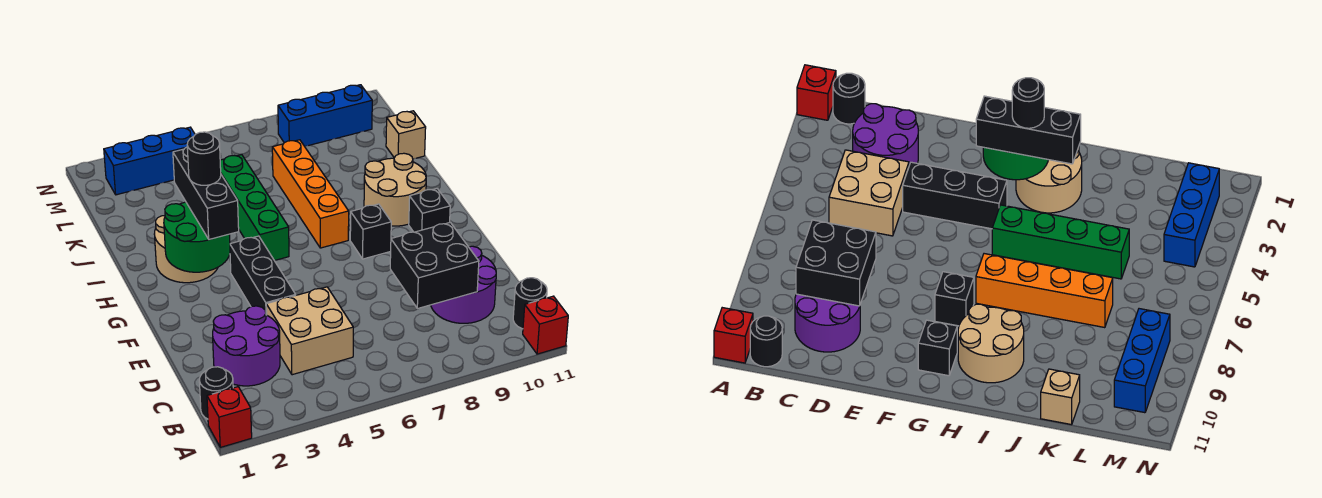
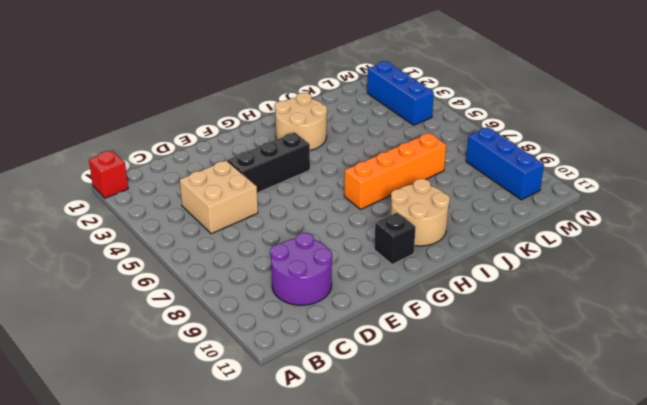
none -> red brick A11 level 1
none -> black round brick B1 level 1
none -> black round brick B11 level 1

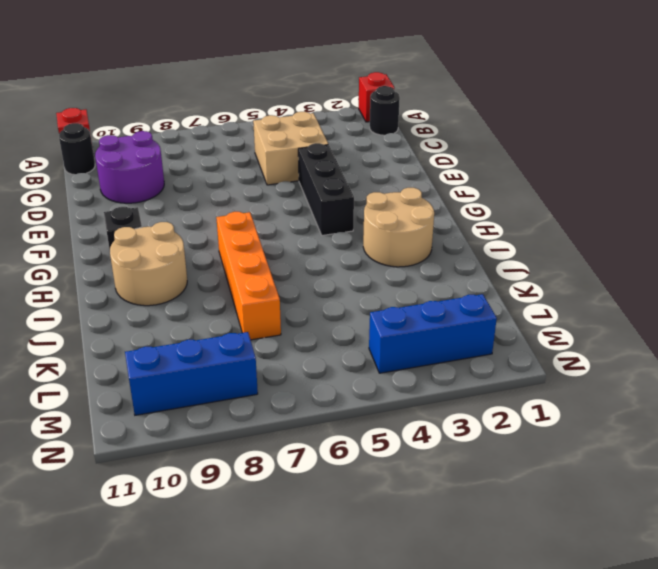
none -> purple round brick C2:D3 level 1
none -> black brick G8 level 1
none -> green brick H5:K5 level 1

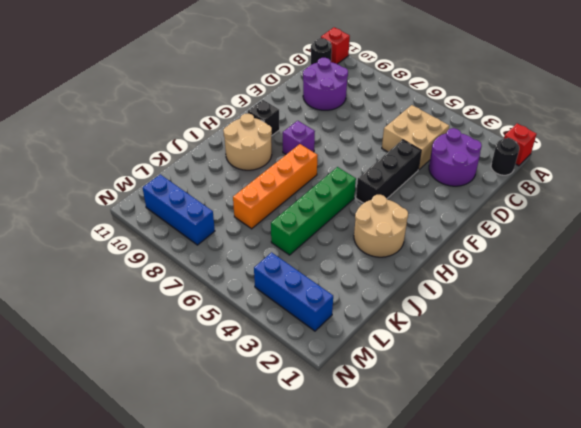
purple brick G8 level 1 -> black brick G8 level 1
none -> tan brick K11 level 1
none -> black brick C8:D9 level 2
none -> green round brick G2:H3 level 2

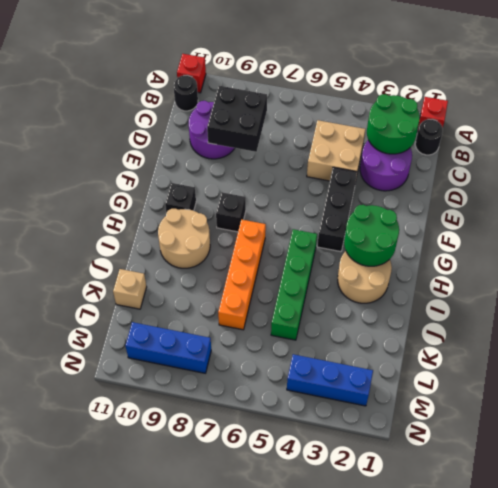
green round brick B2:C3 level 2 -> none
none -> black brick G3:I3 level 3
none -> black round brick H3 level 4

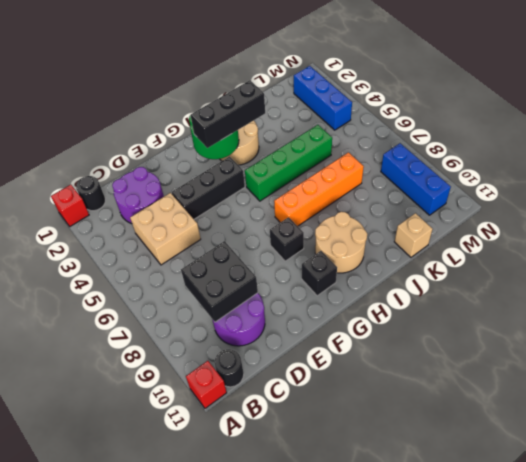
none -> black round brick H3 level 4

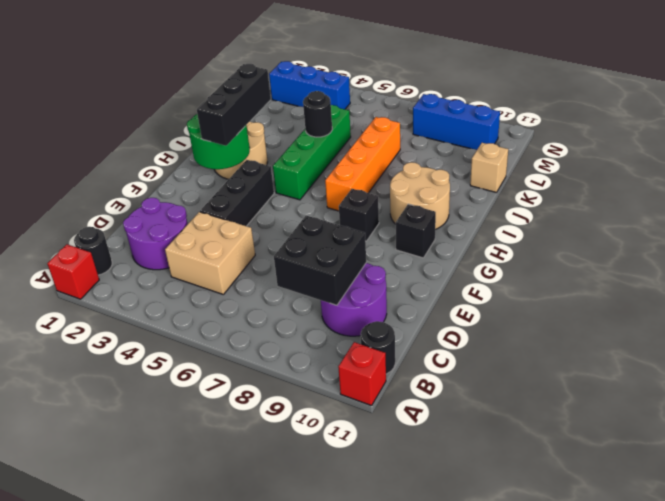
black round brick J5 level 2 -> black round brick H3 level 4

